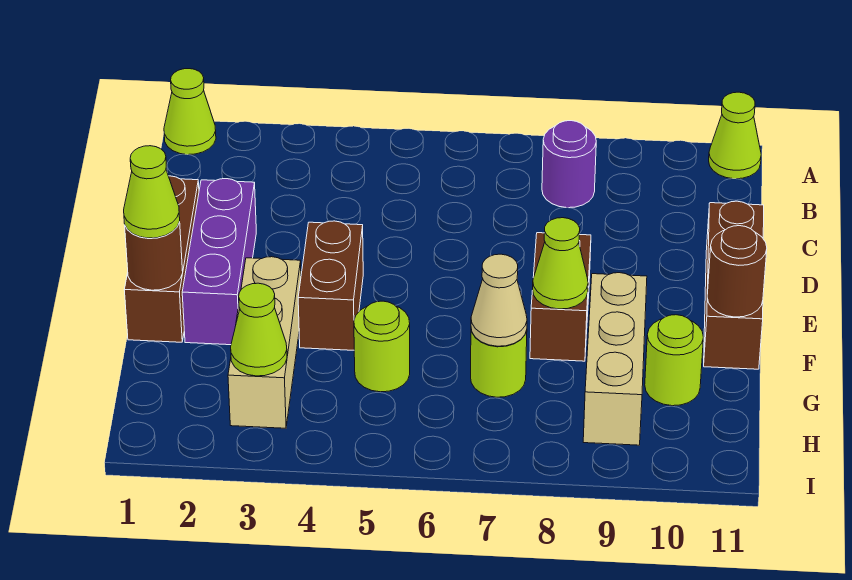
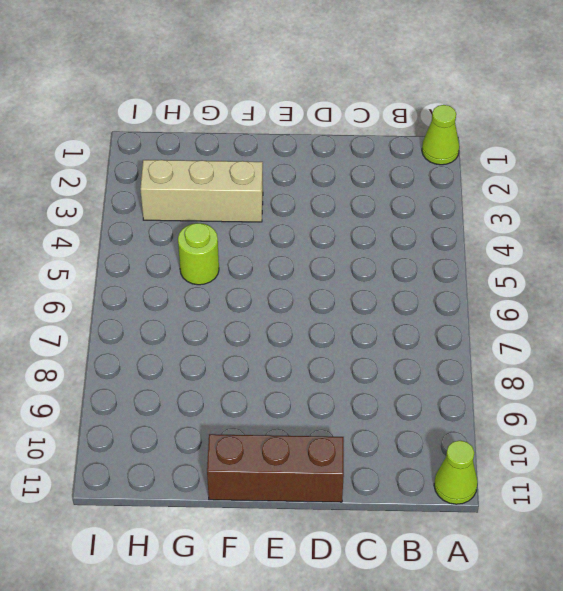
none -> purple round brick B8 level 1
none -> brown brick D1:F1 level 1
none -> purple brick D2:F2 level 1

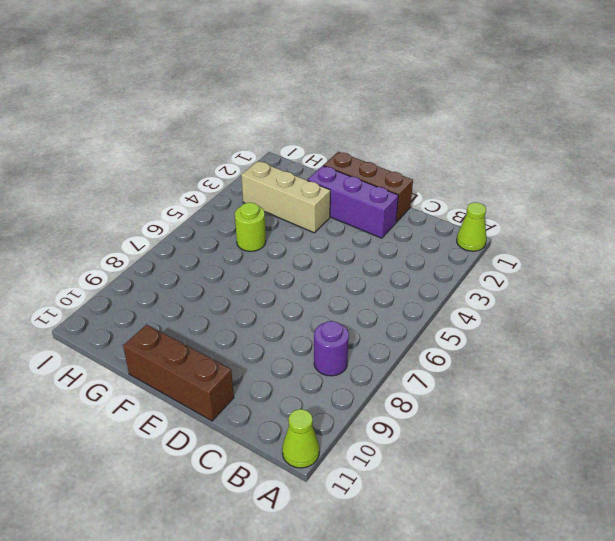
none -> brown brick E4:F4 level 1
none -> brown brick E8:F8 level 1
none -> tan brick F9:H9 level 1

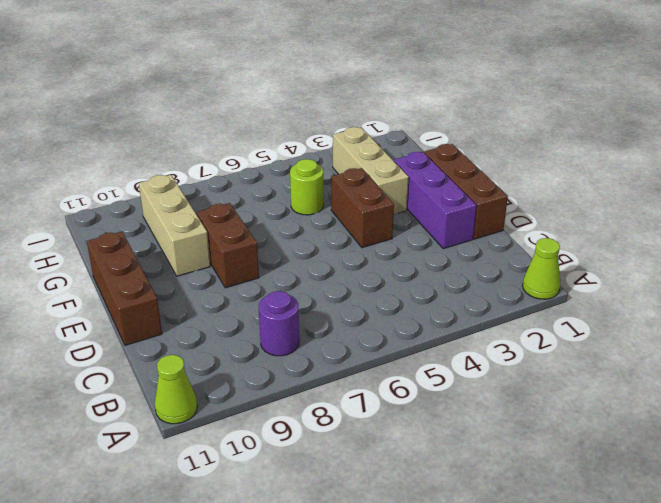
none -> lime round brick G7 level 1
none -> lime round brick G10 level 1
none -> brown round brick F1 level 2

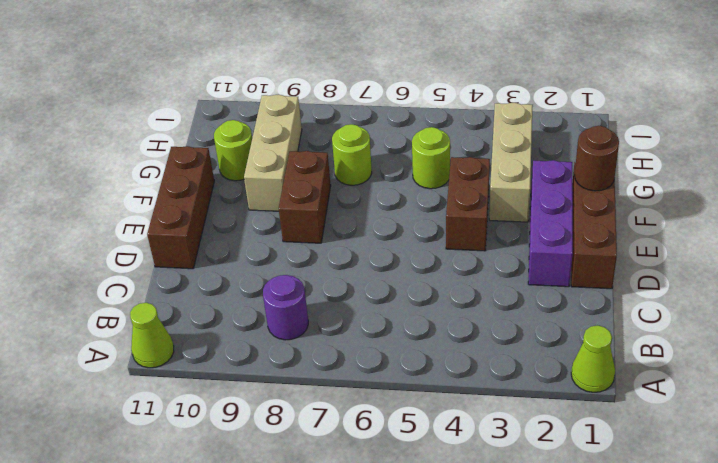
none -> lime cone F8 level 2
none -> brown round brick F11 level 2
none -> tan cone G7 level 2

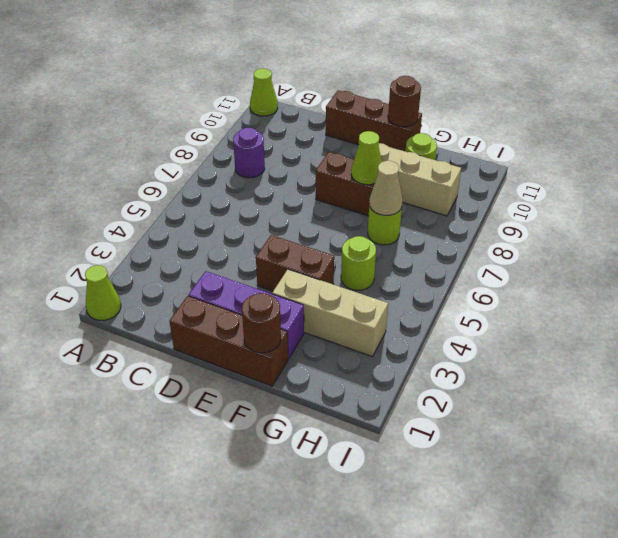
none -> lime cone H3 level 2
none -> lime cone F1 level 3

